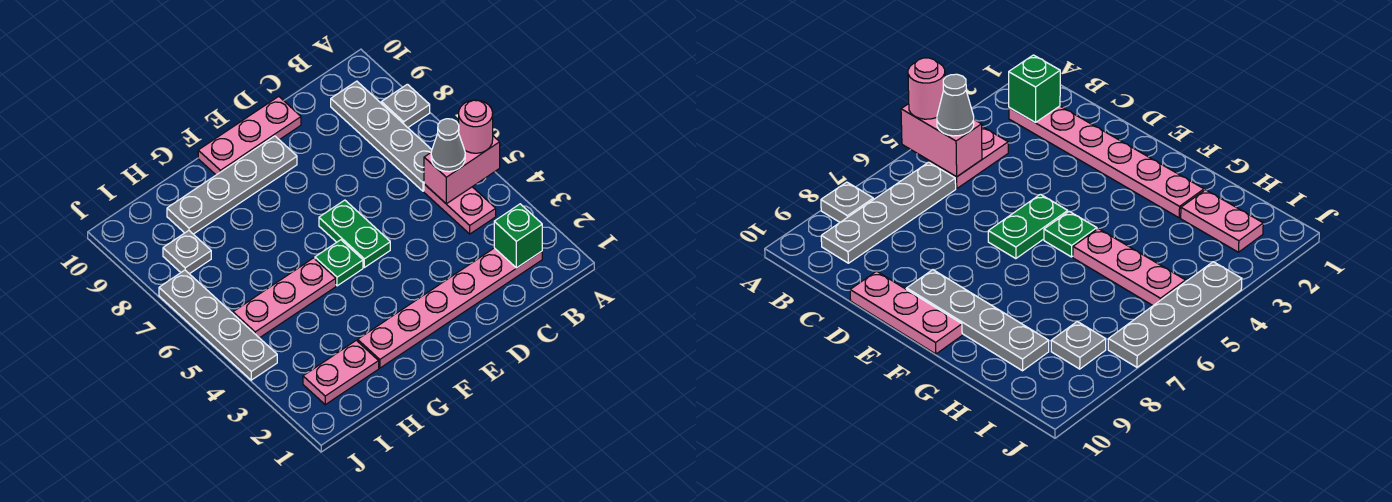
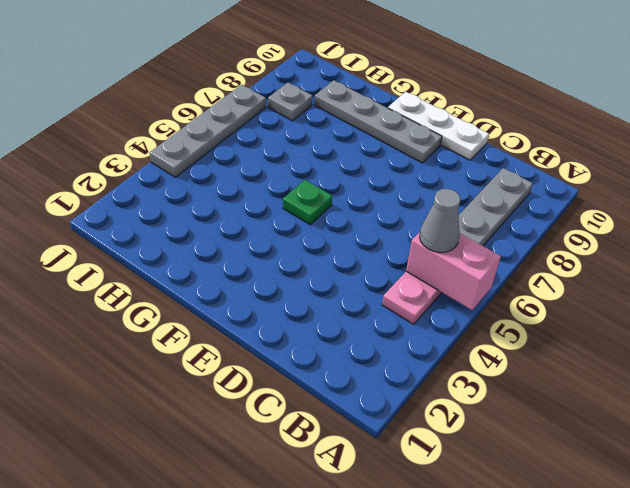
white plate D10:F10 level 1 -> pink plate D10:F10 level 1
none -> grey plate A8 level 1
none -> pink plate B2:G2 level 1
none -> green plate E5:E6 level 1

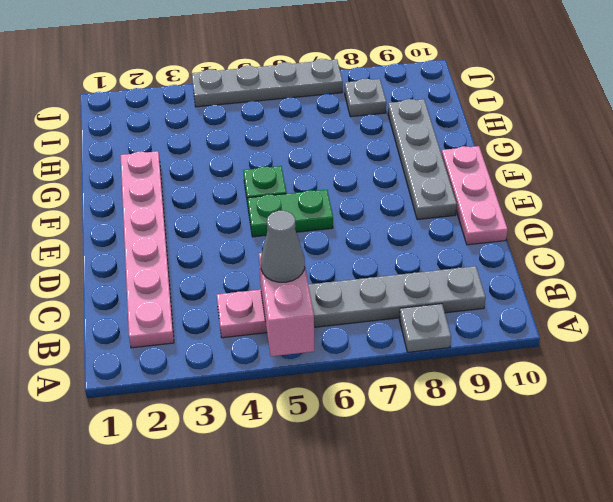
none -> pink plate G5:I5 level 1
none -> pink plate H2:I2 level 1
none -> green brick B2 level 2

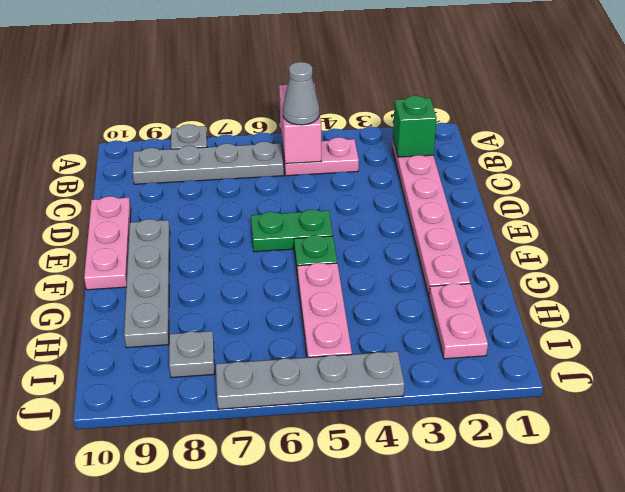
none -> pink round brick A5 level 3

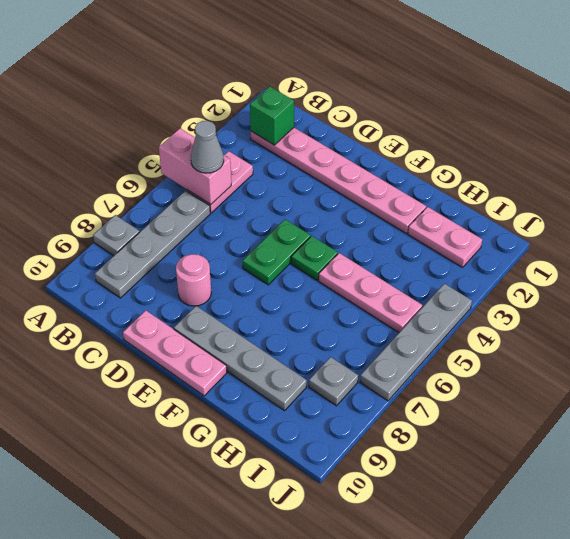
pink round brick D8 level 1 -> pink round brick A5 level 3

